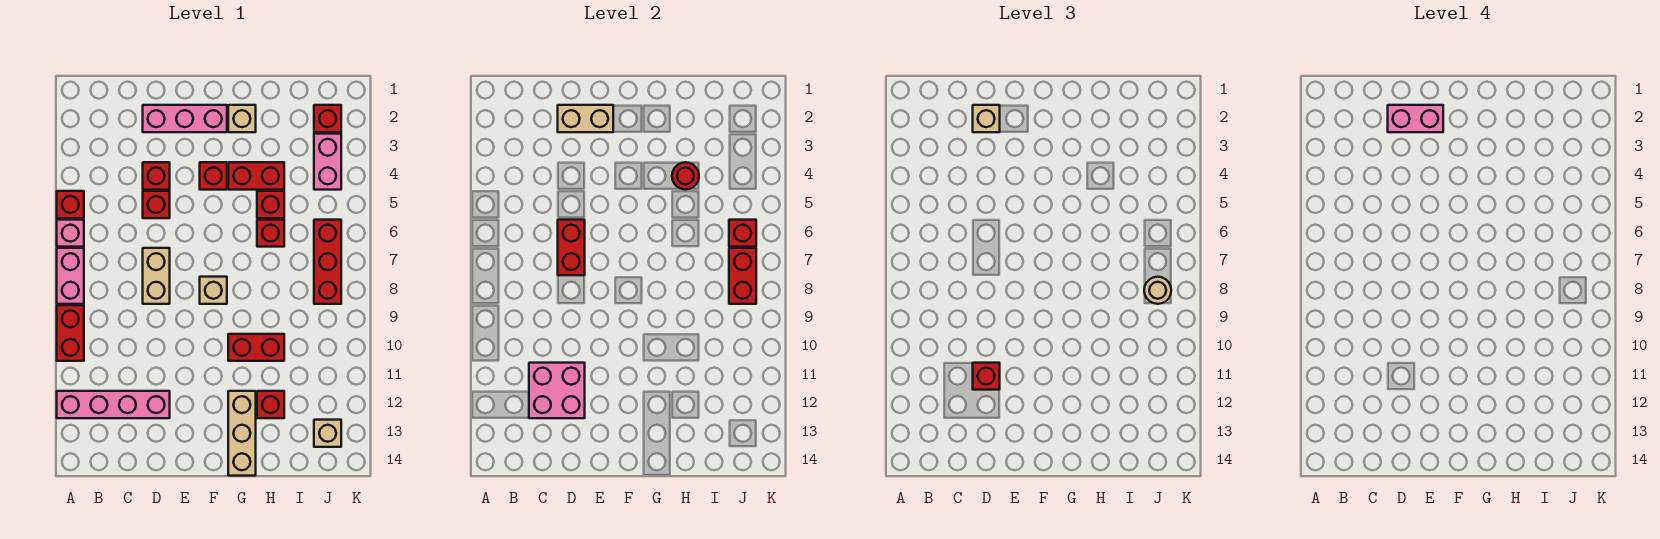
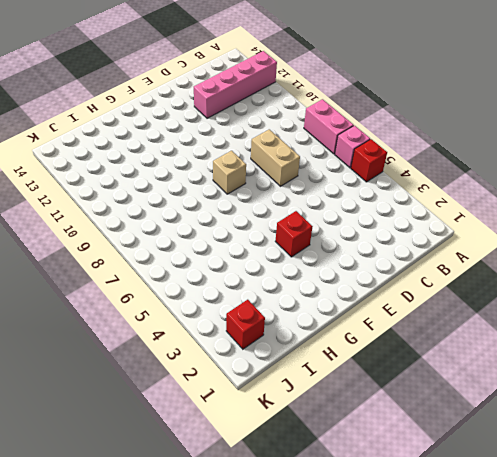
none -> red brick A9:A10 level 1
none -> pink brick D2:F2 level 1
none -> red brick D4 level 1
none -> red brick D5 level 1

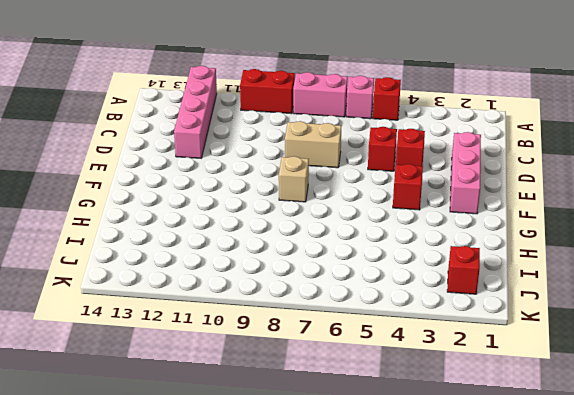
none -> tan brick G2 level 1
none -> red brick G4:H4 level 1
none -> red brick G10:H10 level 1
none -> tan brick G12:G14 level 1

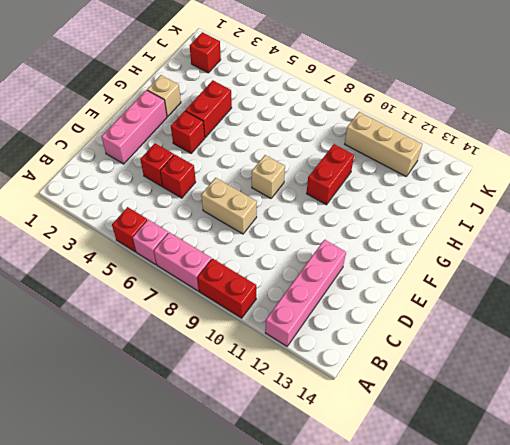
tan brick J10:J12 level 1 -> tan brick G12:G14 level 1
none -> red brick H5 level 1
none -> red brick H6 level 1
none -> red brick H12 level 1
none -> pink brick J3:J4 level 1

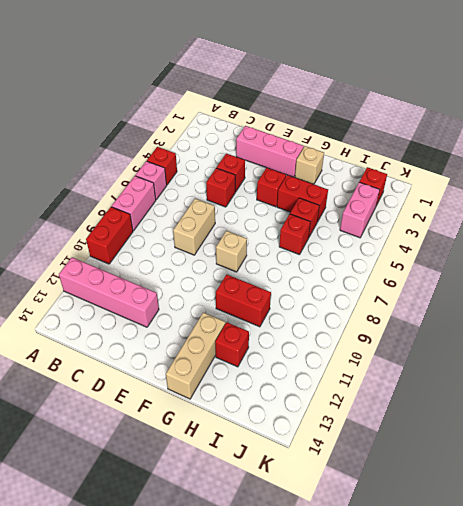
none -> red brick J6:J8 level 1
none -> tan brick J13 level 1
none -> pink brick C11:D12 level 2
none -> tan brick D2:E2 level 2

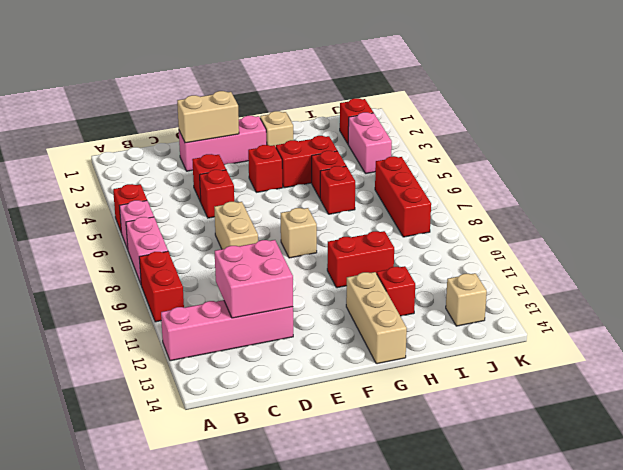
none -> red brick D6:D7 level 2
none -> red round brick H4 level 2
none -> red brick J6 level 2
none -> red brick J7:J8 level 2

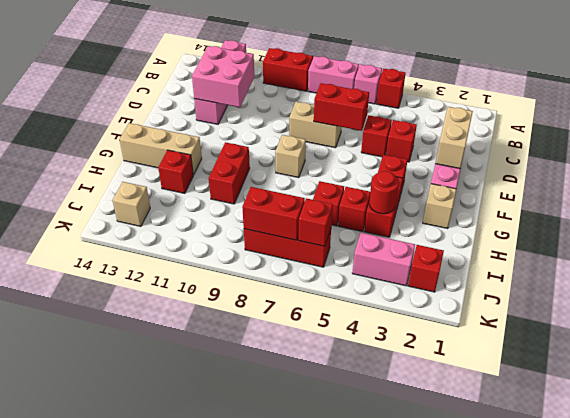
none -> tan brick D2 level 3
none -> red brick D11 level 3
none -> tan round brick J8 level 3
none -> pink brick D2:E2 level 4

